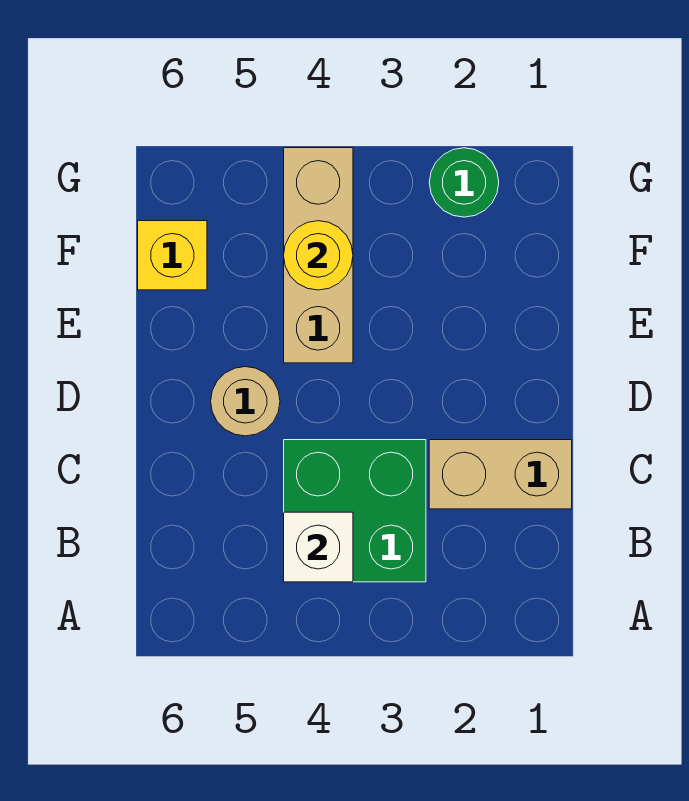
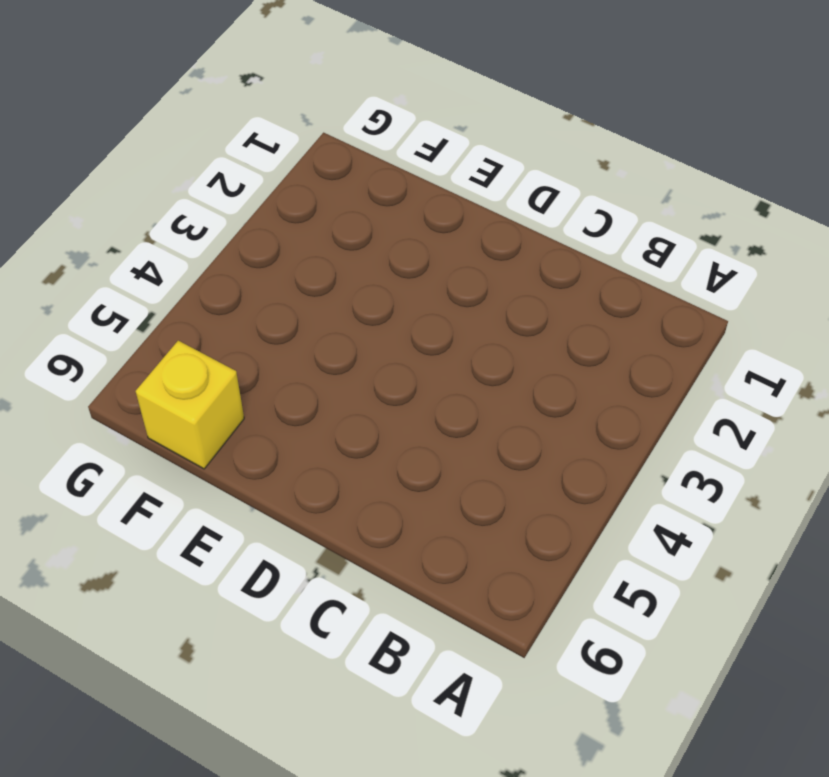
none -> green brick B3:C4 level 1
none -> tan brick C1:C2 level 1

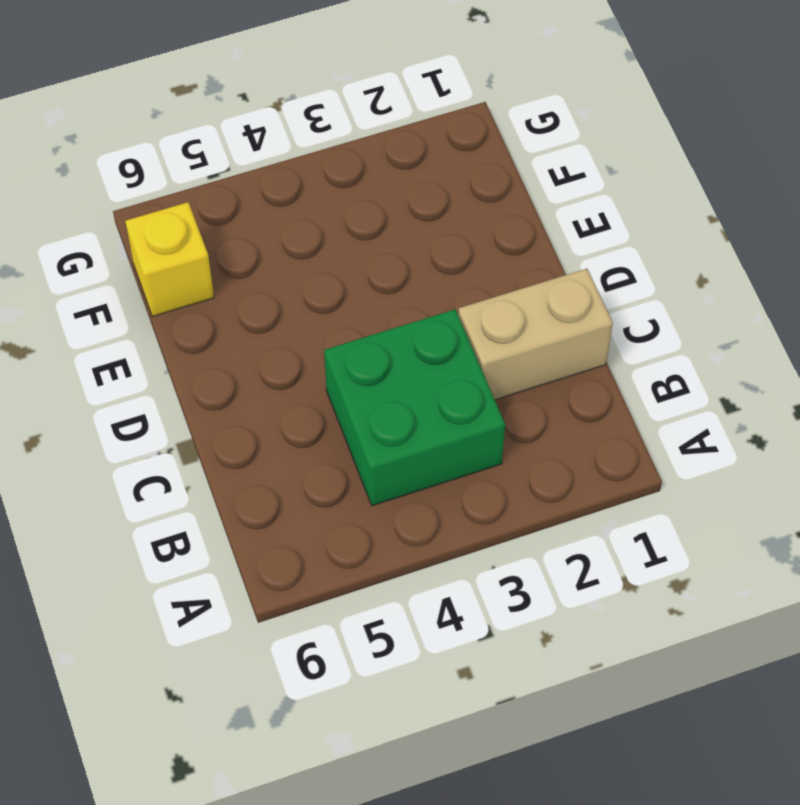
none -> tan round brick D5 level 1
none -> tan brick E4:G4 level 1

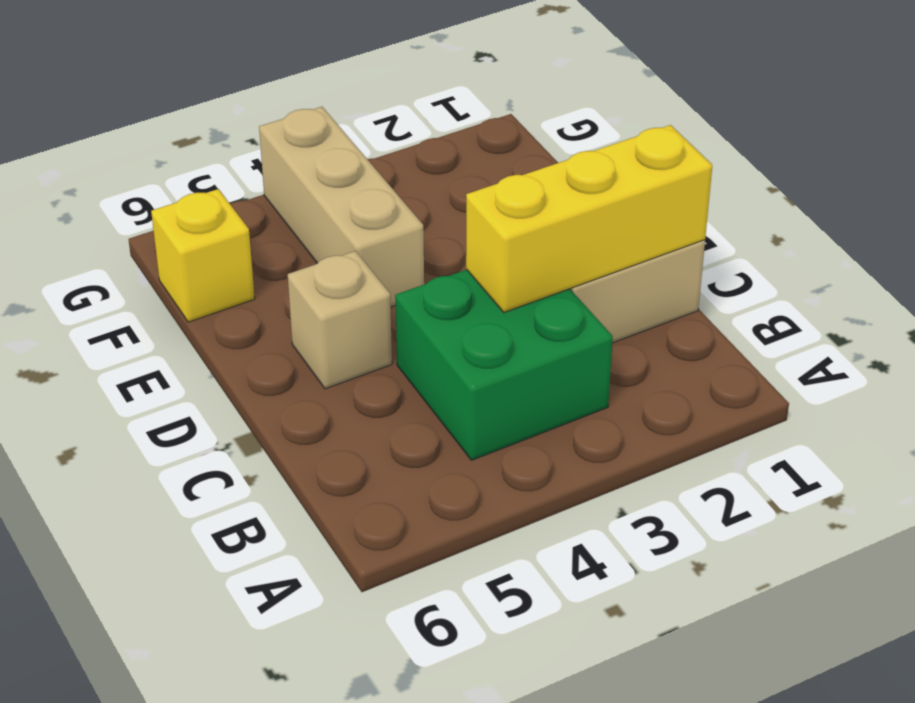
yellow brick C1:C3 level 2 -> none
tan brick D5 level 1 -> tan round brick D5 level 1
none -> green round brick G2 level 1
none -> white brick B4 level 2

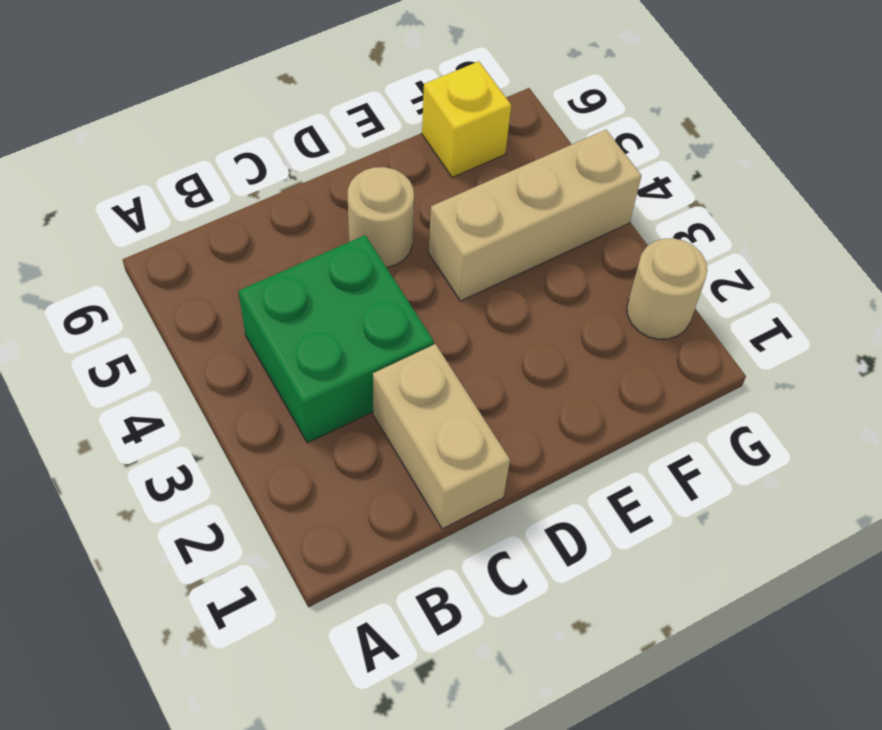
tan round brick G2 level 1 -> green round brick G2 level 1
none -> white brick B4 level 2
none -> yellow round brick F4 level 2

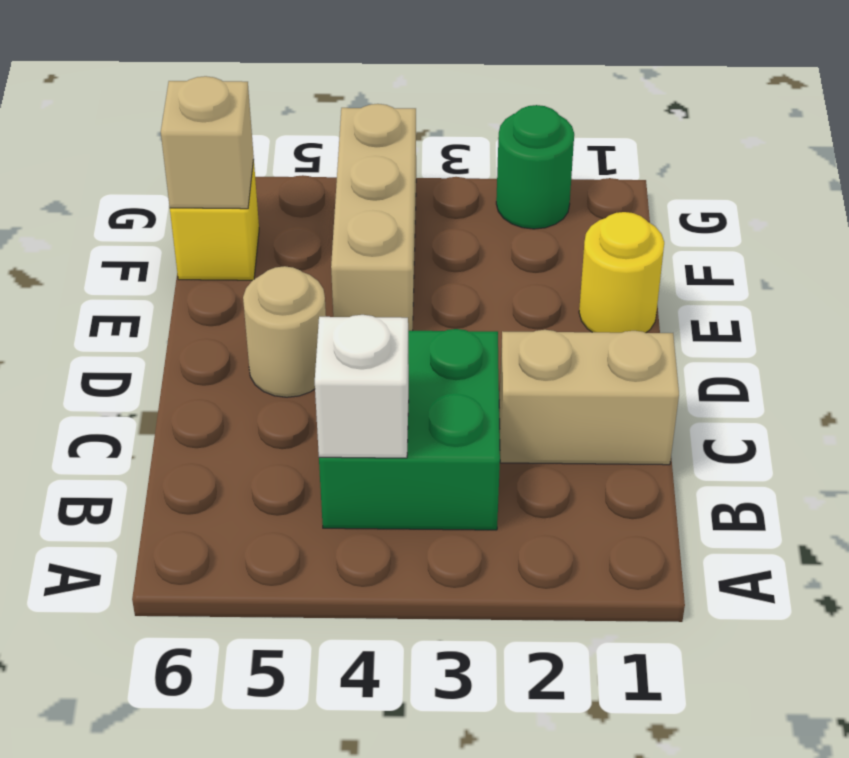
yellow round brick E1 level 1 -> yellow round brick F4 level 2
tan brick F6 level 2 -> none

